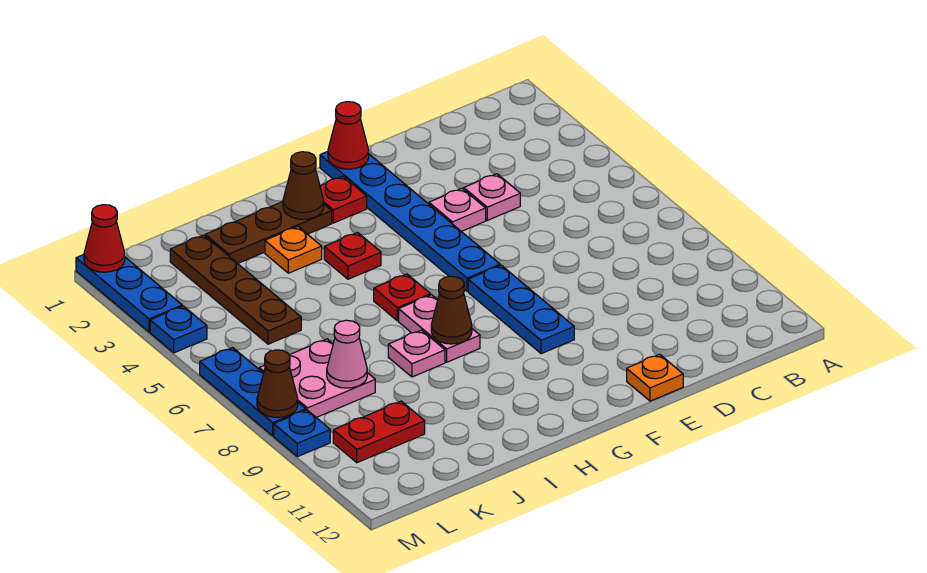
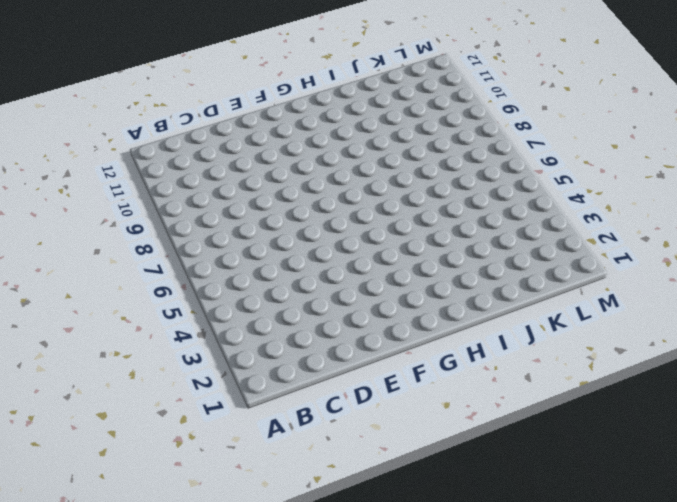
none -> pink plate D4 level 1
none -> pink plate E4 level 1
none -> orange plate E12 level 1

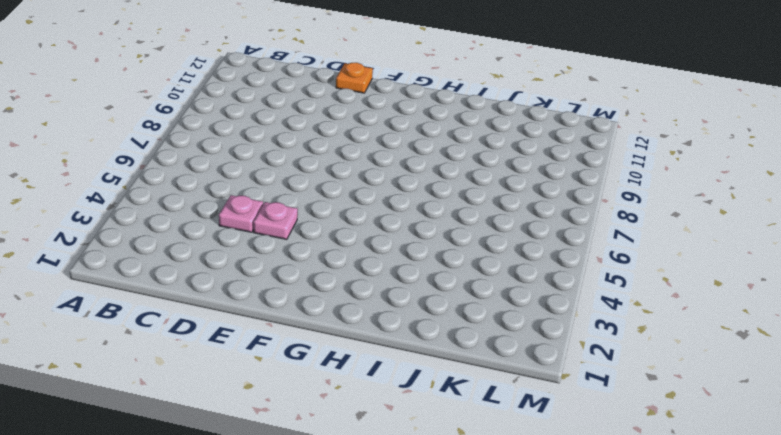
none -> blue plate F1:F6 level 1
none -> blue plate F7:F9 level 1
none -> red plate G2 level 1

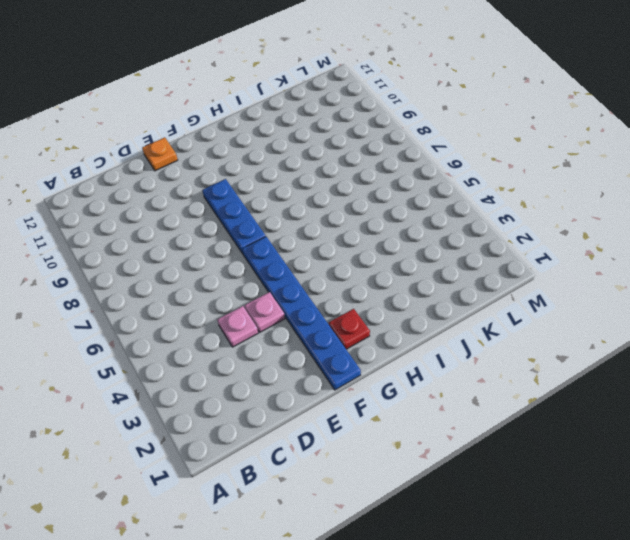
none -> brown plate H2:J2 level 1
none -> red plate H4 level 1
none -> red plate H6 level 1

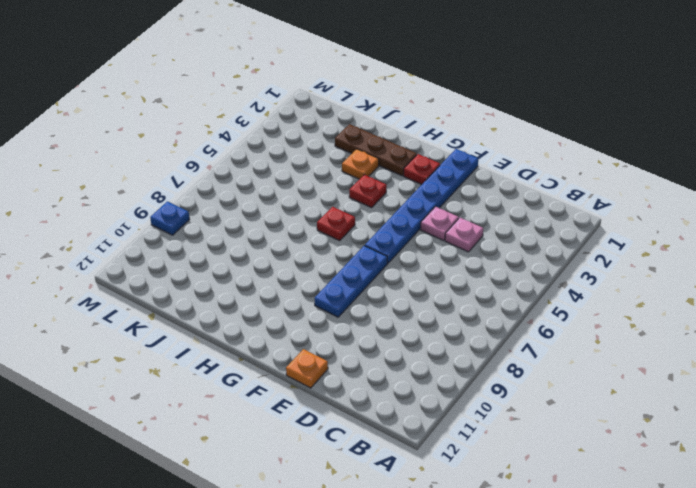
none -> pink plate H7:H8 level 1
none -> pink plate I8 level 1
none -> brown plate K2:K5 level 1

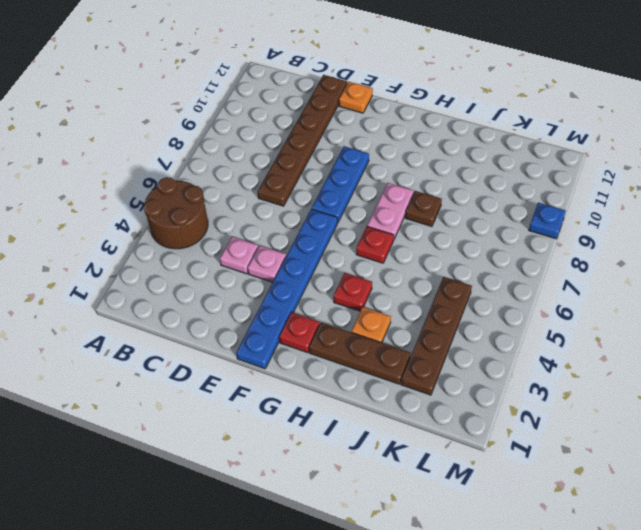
brown round brick A4:B5 level 1 -> none
brown plate D7:D12 level 1 -> none
brown plate I8 level 1 -> pink plate I8 level 1
none -> pink plate K7:L8 level 1
none -> red plate K10:L10 level 1
none -> blue plate M1:M3 level 1

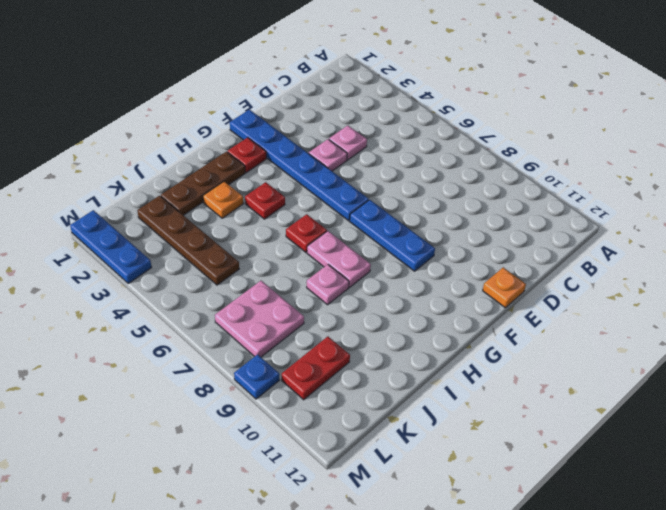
none -> blue plate M4 level 1
none -> blue plate M6:M8 level 1
none -> red cone F1 level 2

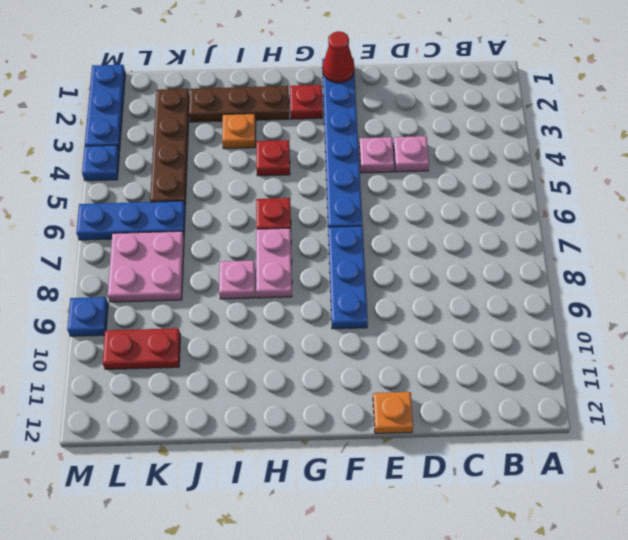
blue plate K6:M6 level 1 -> blue plate M6:M8 level 1
none -> brown cone H2 level 2
none -> brown cone H8 level 2
none -> pink cone K8 level 2

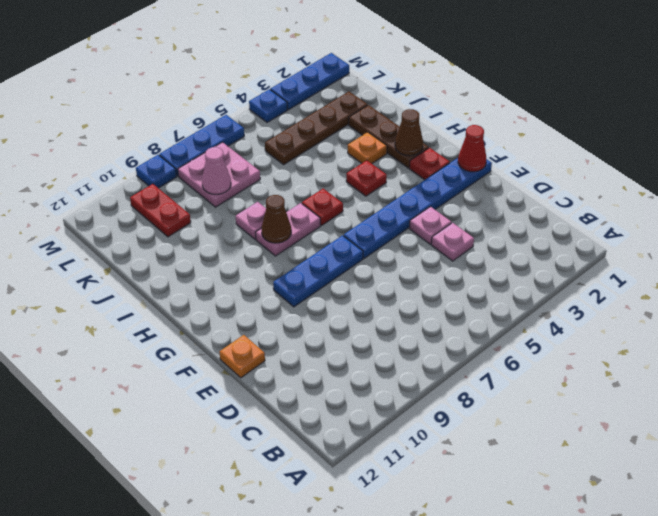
none -> red cone M1 level 2
none -> brown cone M8 level 2

